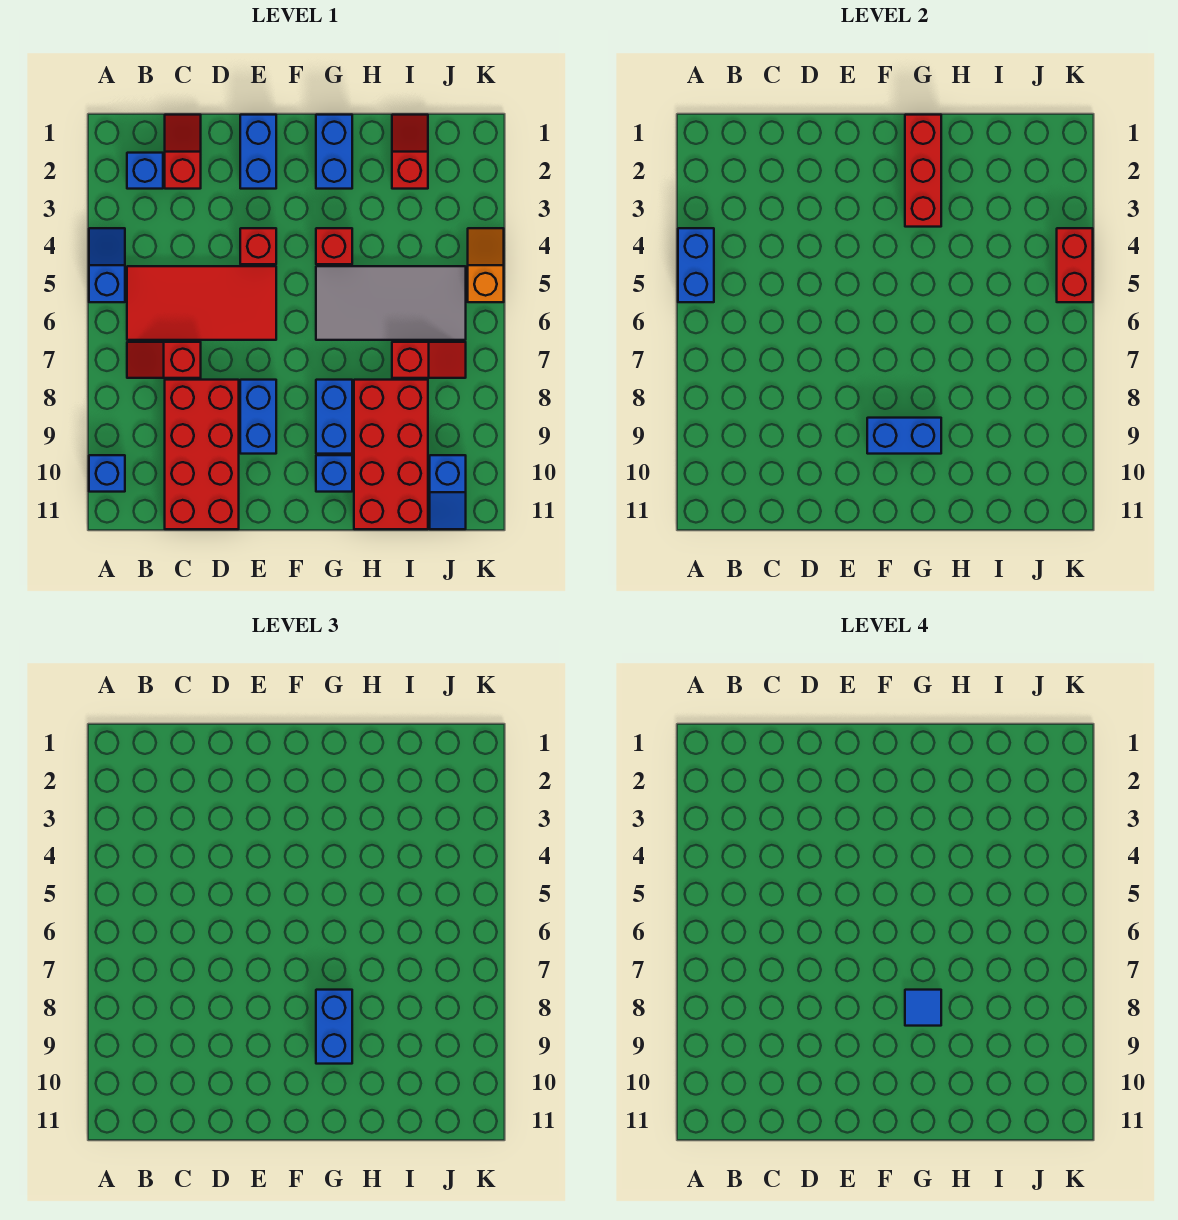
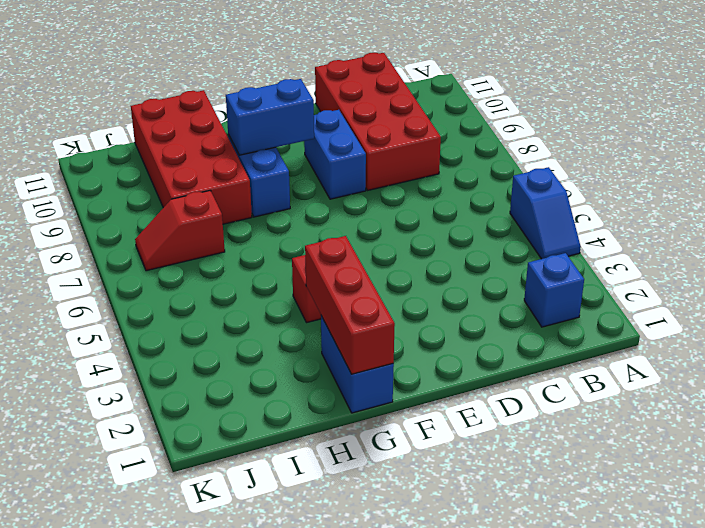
none -> blue brick A10 level 1
none -> red tile B5:E6 level 1
none -> red slope B7:C7 level 1 top C

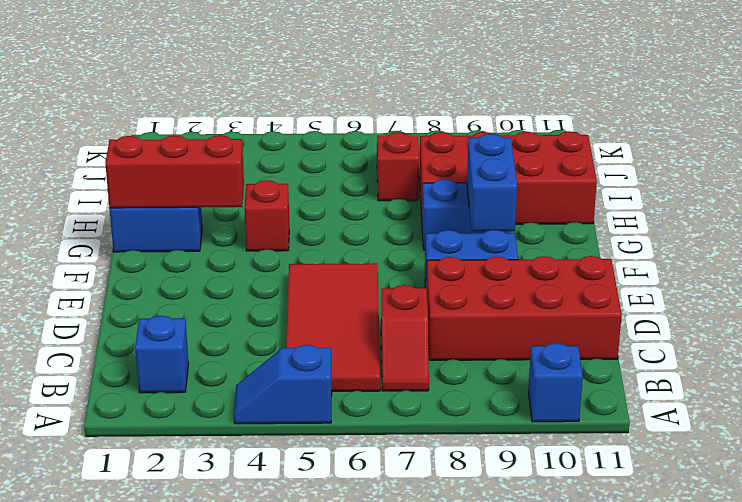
none -> red slope C1:C2 level 1 top 2
none -> blue brick E1:E2 level 1
none -> red brick E4 level 1

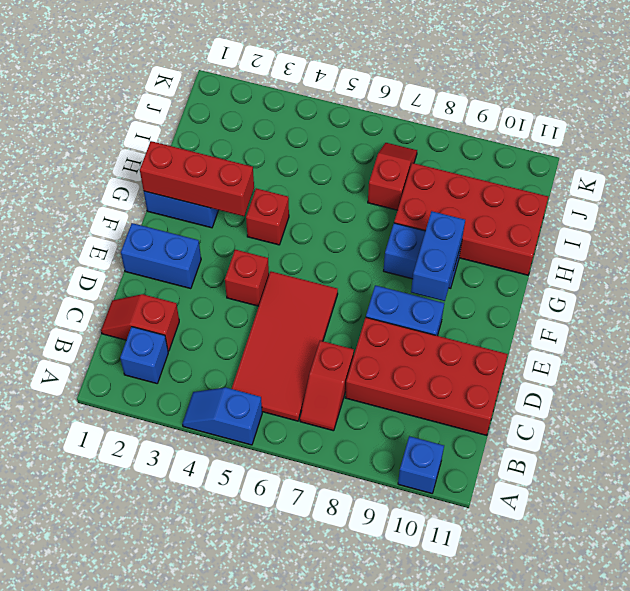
none -> grey tile G5:J6 level 1
none -> blue brick G10 level 1
none -> red slope I1:I2 level 1 top 2

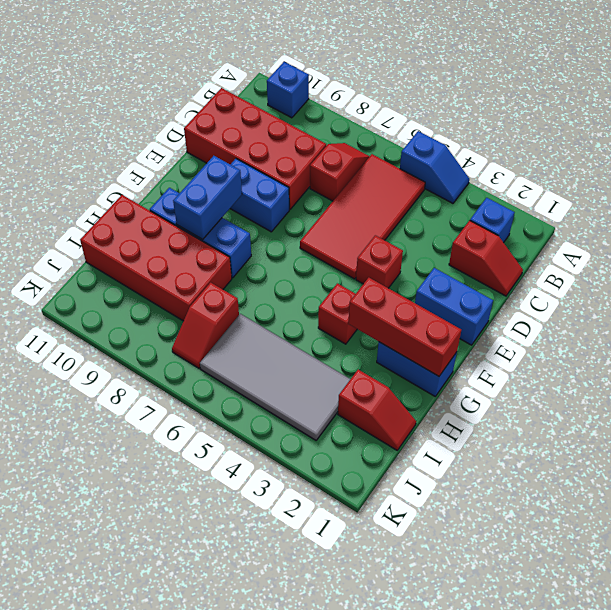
grey tile I3:J6 level 1 -> grey tile G5:J6 level 1
none -> blue slope J10:J11 level 1 top 10
none -> orange slope K4:K5 level 1 top 5
none -> blue brick A4:A5 level 2

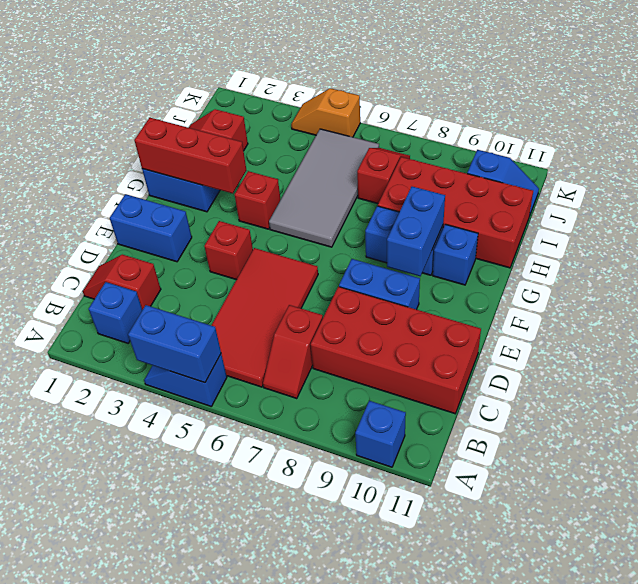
none -> red brick K4:K5 level 2
none -> blue brick G8:G9 level 3
none -> blue tile G8 level 4

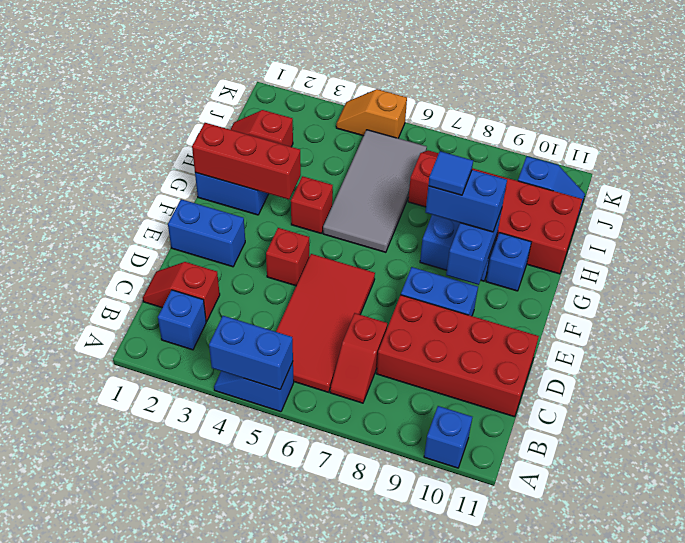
none -> red brick K4:K5 level 2

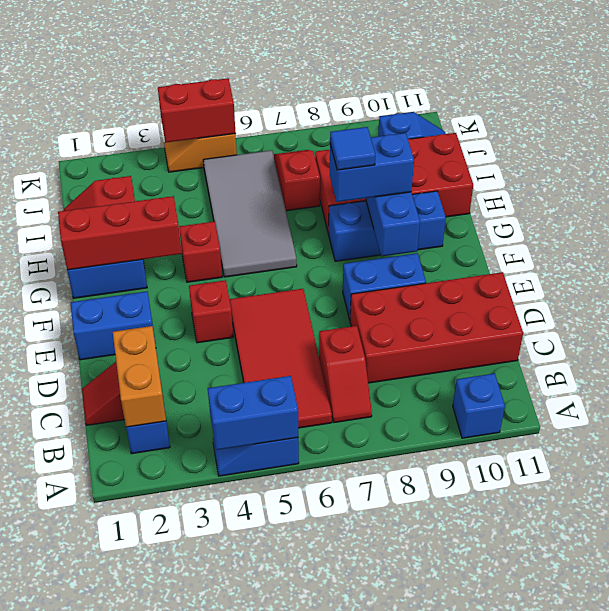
orange brick B2:C2 level 2 -> none

